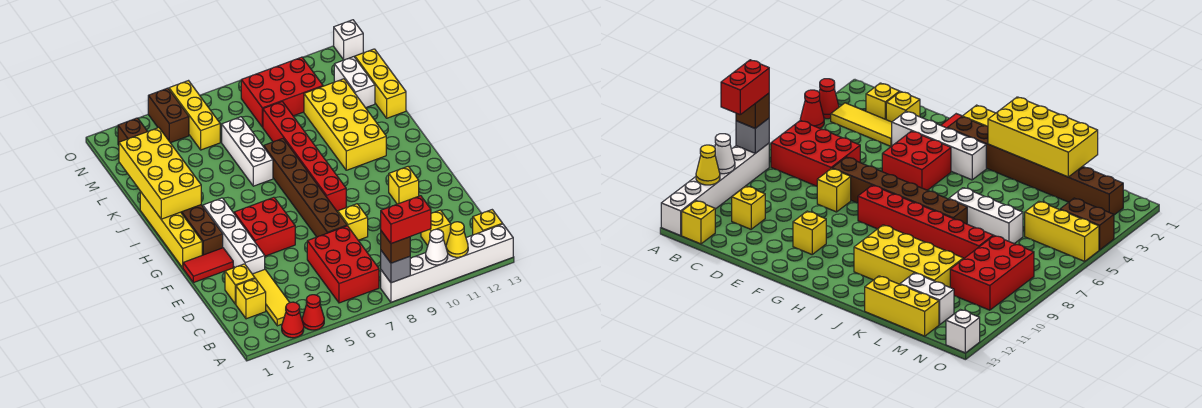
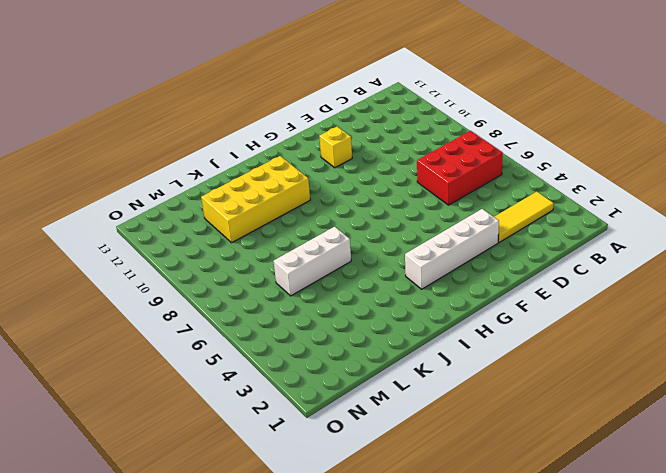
none -> red cone A3 level 1
none -> red cone A4 level 1
none -> white brick A8:A13 level 1
none -> yellow brick B13 level 1

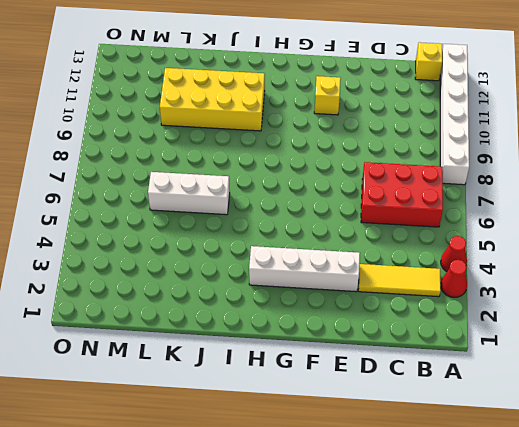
none -> yellow brick C2 level 1
none -> yellow brick C11 level 1
none -> yellow brick D2 level 1
none -> brown brick E7:J7 level 1

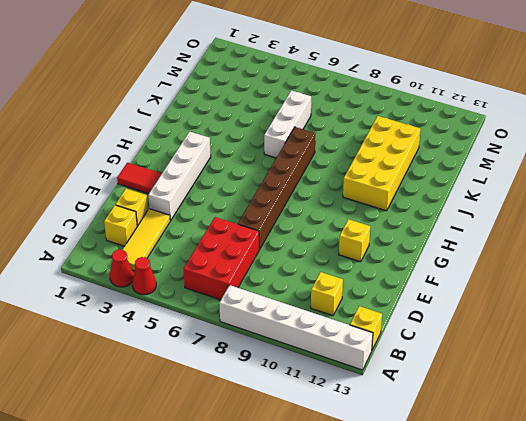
none -> yellow brick E8 level 1
none -> red brick F4:G5 level 1
none -> yellow brick G1:J1 level 1
none -> brown brick G2:N2 level 1

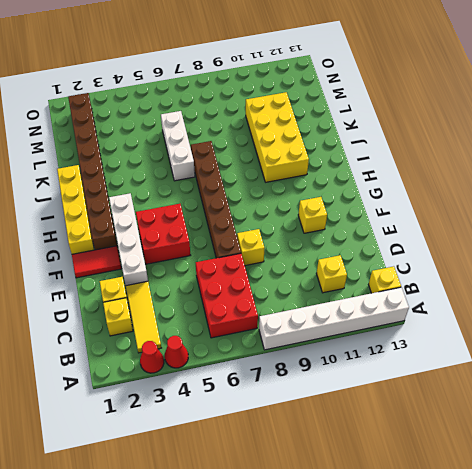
none -> red brick G8:L8 level 1
none -> yellow brick K13:M13 level 1
none -> white brick L12:M12 level 1
none -> yellow brick M5:O5 level 1

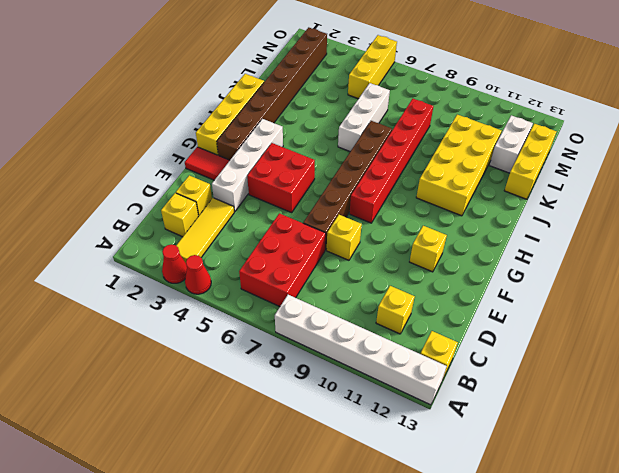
none -> red brick M8:N10 level 1
none -> brown brick N4:O4 level 1
none -> white brick O13 level 1
none -> grey brick A8 level 2

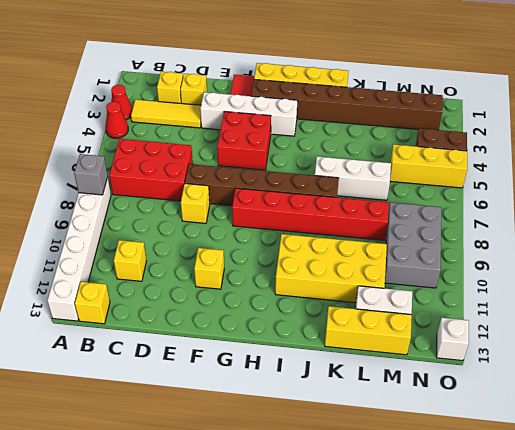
grey brick M8:N10 level 1 -> red brick M8:N10 level 1
none -> white cone A10 level 2
none -> yellow cone A11 level 2
none -> yellow brick I1:L2 level 2
none -> brown brick A8 level 3

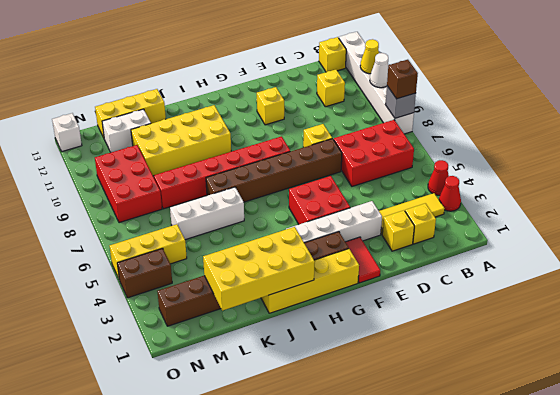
none -> red brick A8:A9 level 4

